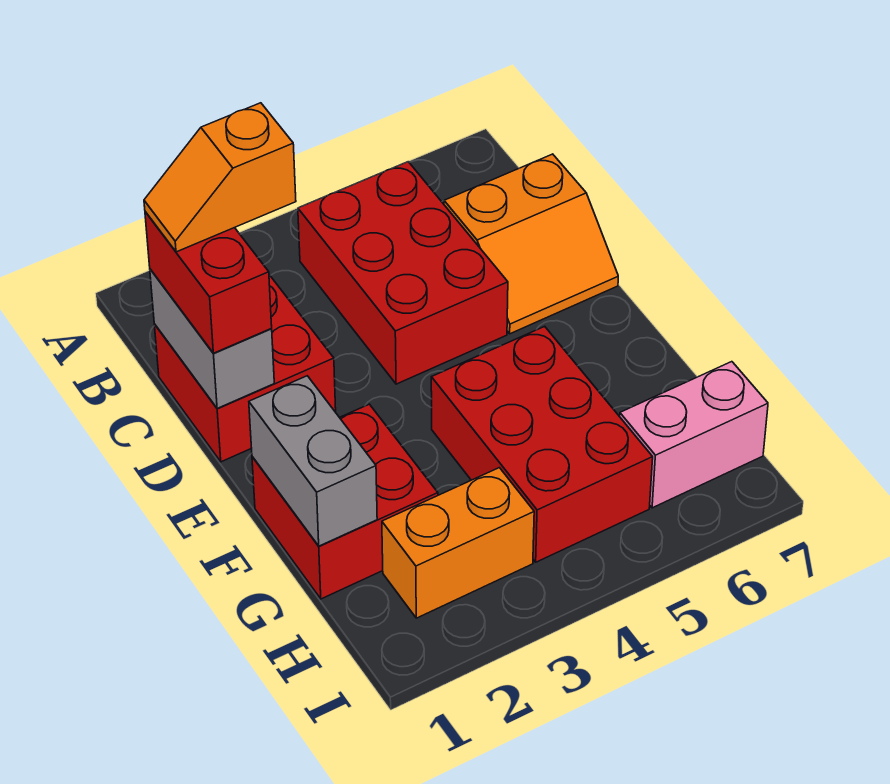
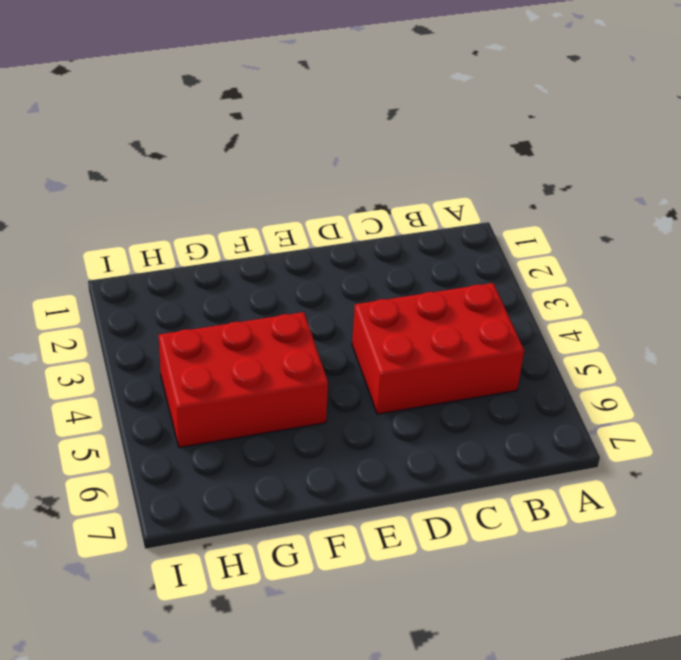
none -> red brick C1:D2 level 1
none -> orange slope C6:D7 level 1 top C

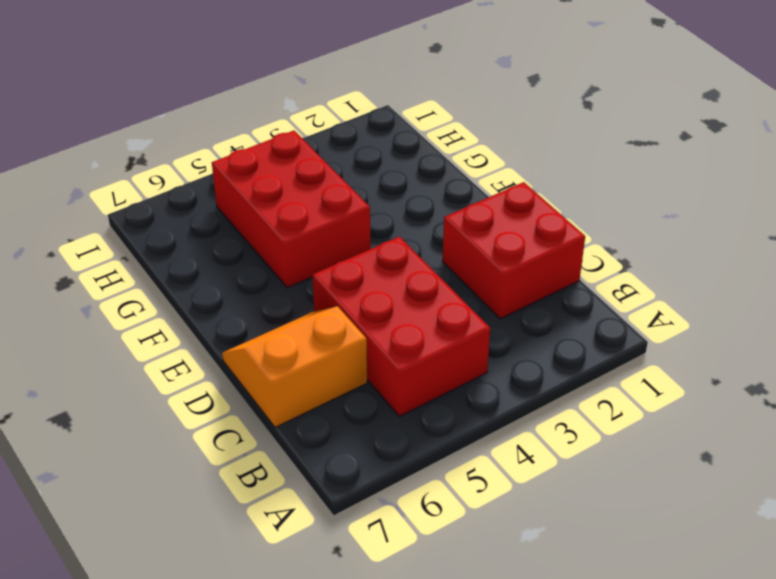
none -> red brick F1:G2 level 1
none -> orange brick H2:H3 level 1

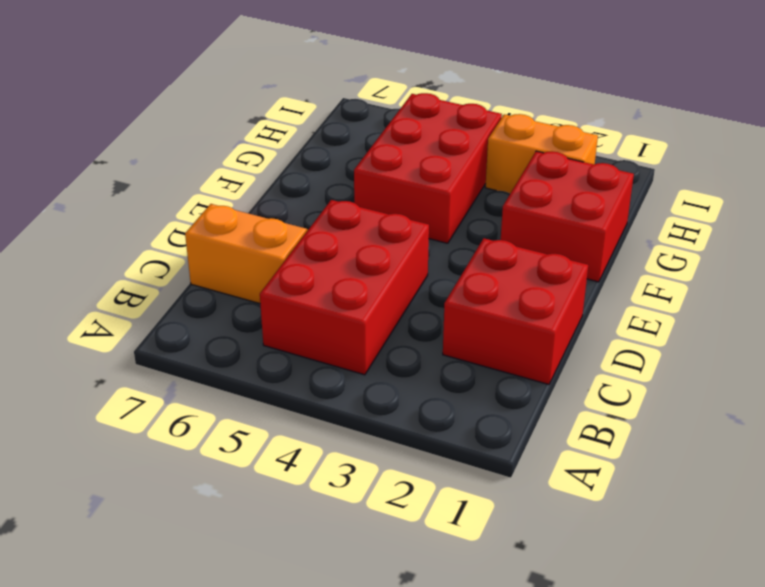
none -> pink brick H6:H7 level 1
none -> grey brick C1:D1 level 2

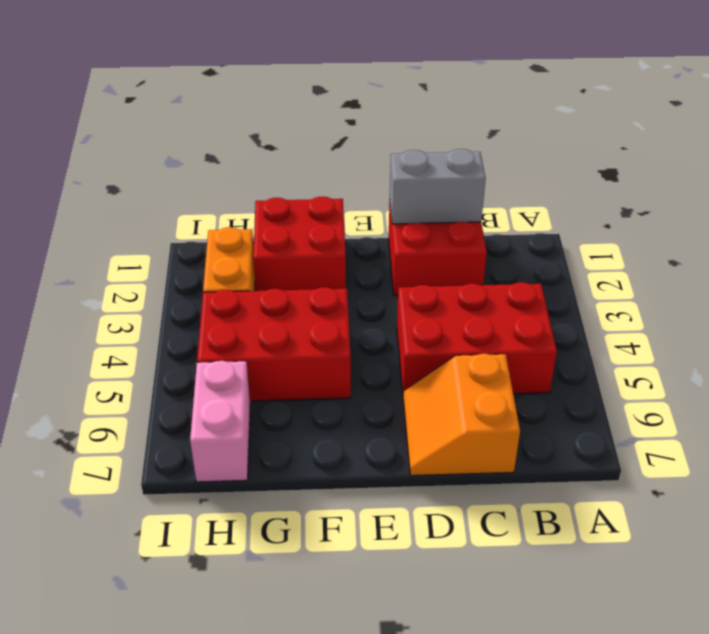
none -> grey brick F1:G1 level 2
none -> red brick C1:D1 level 3

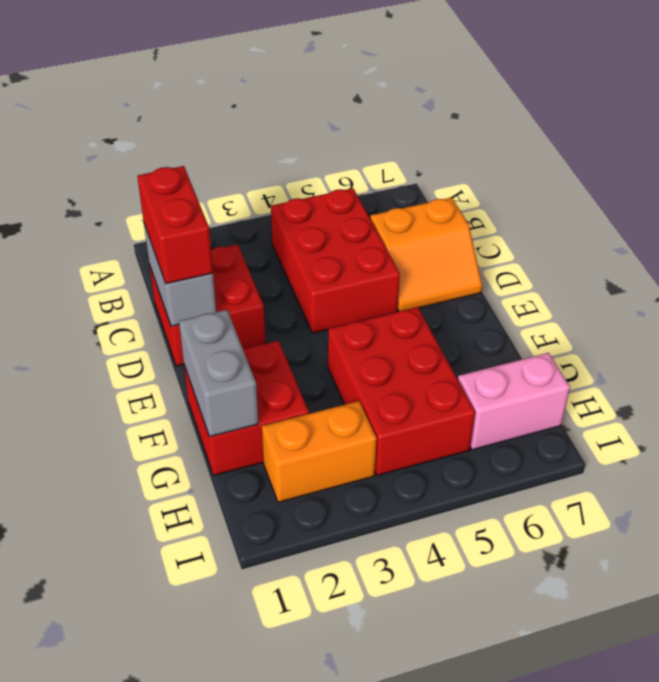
none -> orange slope C1:C2 level 4 top 2

